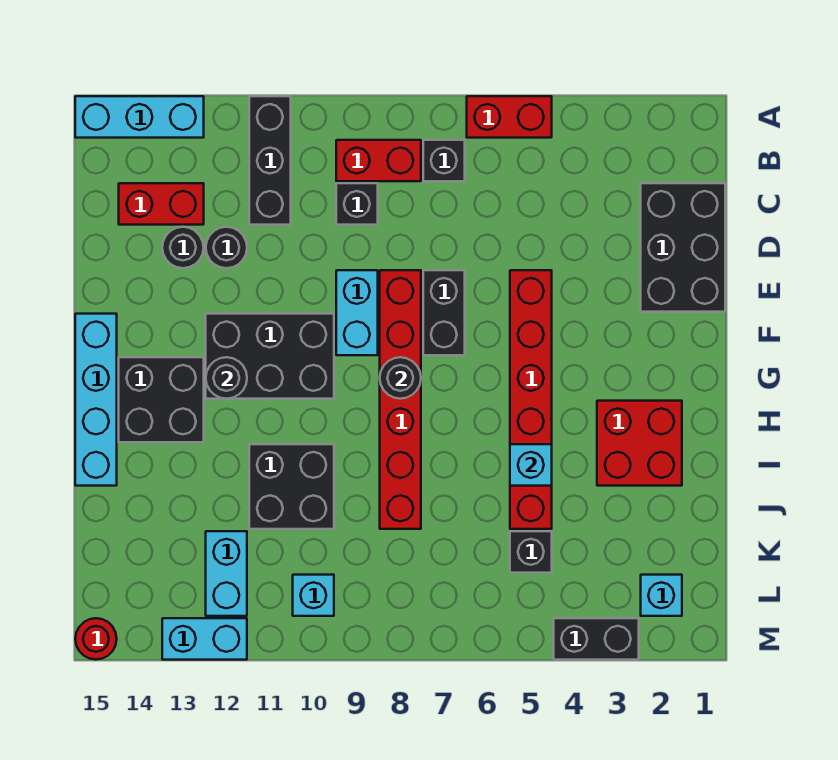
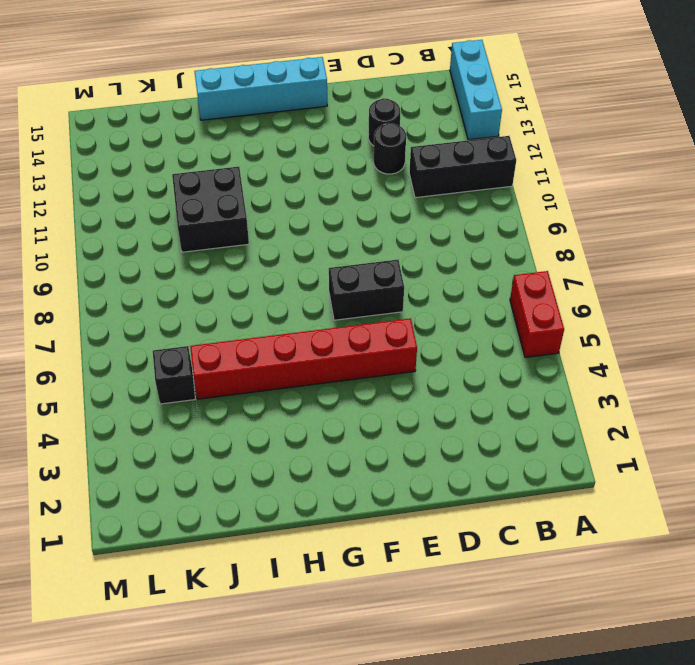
none -> black brick B7 level 1
none -> red brick B8:B9 level 1
none -> black brick C1:E2 level 1

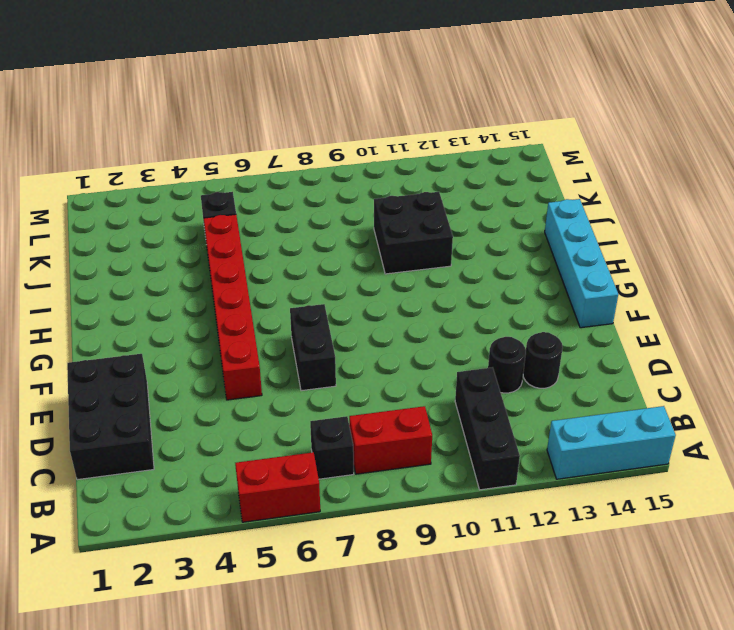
none -> black brick C9 level 1
none -> red brick C13:C14 level 1
none -> red brick E8:J8 level 1

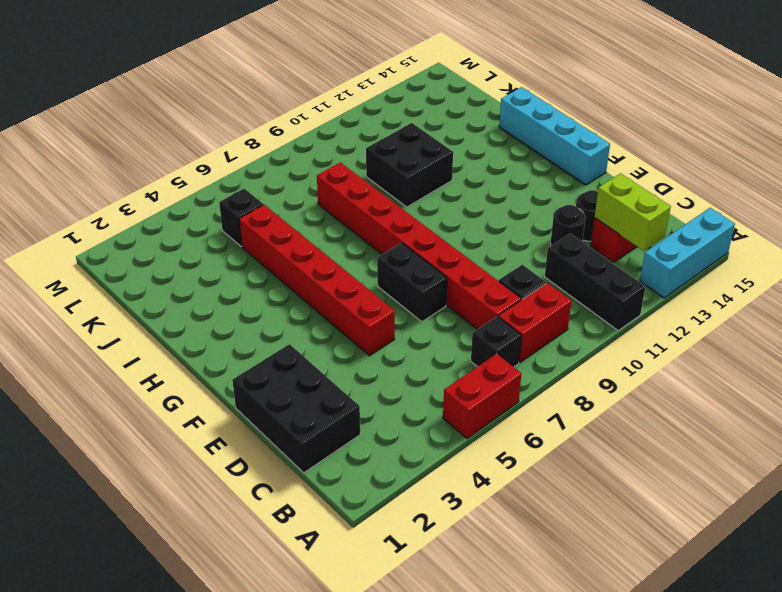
lime brick B13:C13 level 2 -> none
red brick C8:J8 level 1 -> red brick E8:J8 level 1
none -> cyan brick E9:F9 level 1
none -> black brick F10:G12 level 1
none -> black brick G13:H14 level 1

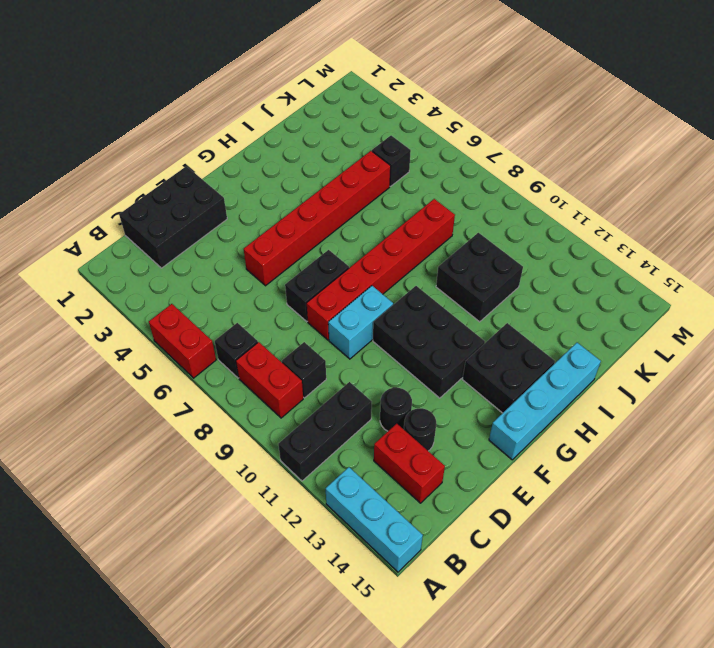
none -> red brick H2:I3 level 1
none -> cyan brick K12:L12 level 1
none -> cyan brick L2 level 1

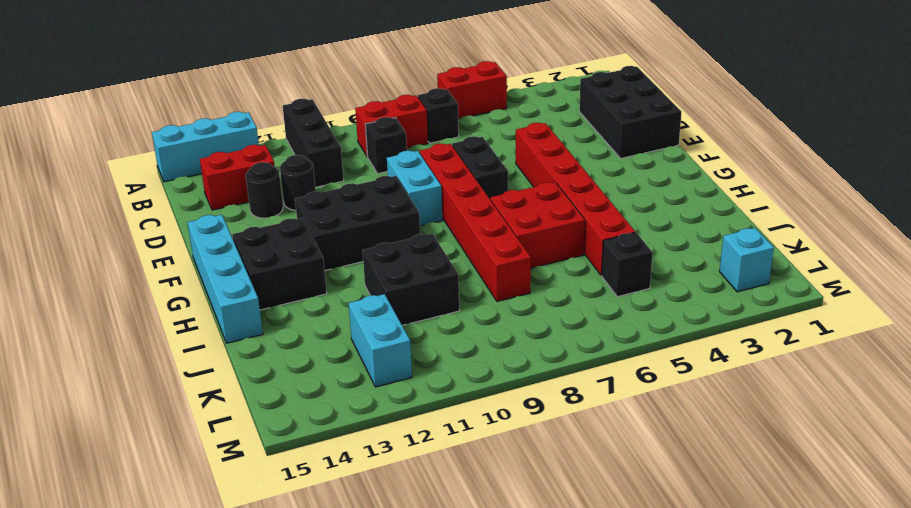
red brick H6:I7 level 1 -> red brick H2:I3 level 1
none -> cyan brick L10 level 1
none -> black brick M3:M4 level 1
none -> cyan brick M12:M13 level 1

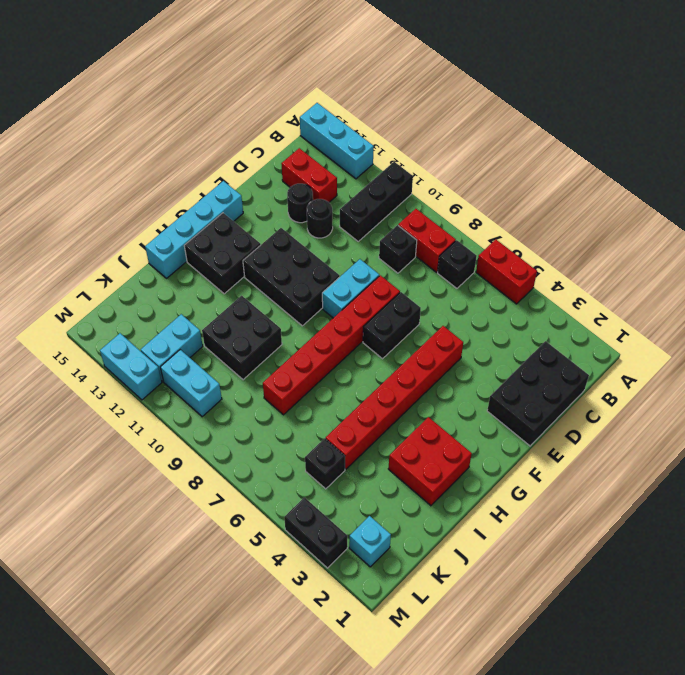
cyan brick L10:L11 level 1 -> cyan brick L10 level 1
none -> red round brick M15 level 1
none -> black round brick G8 level 2
none -> black round brick G12 level 2

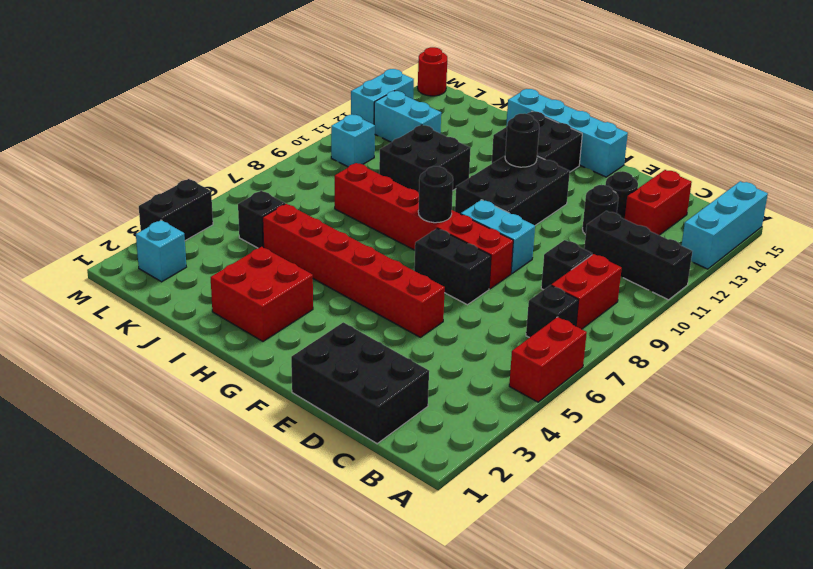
none -> cyan brick I5 level 2

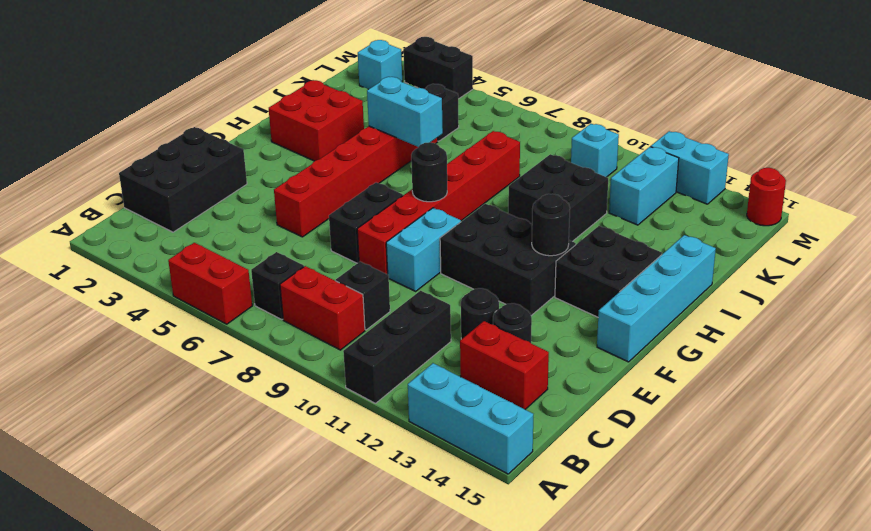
cyan brick I5:I6 level 2 -> cyan brick I5 level 2

